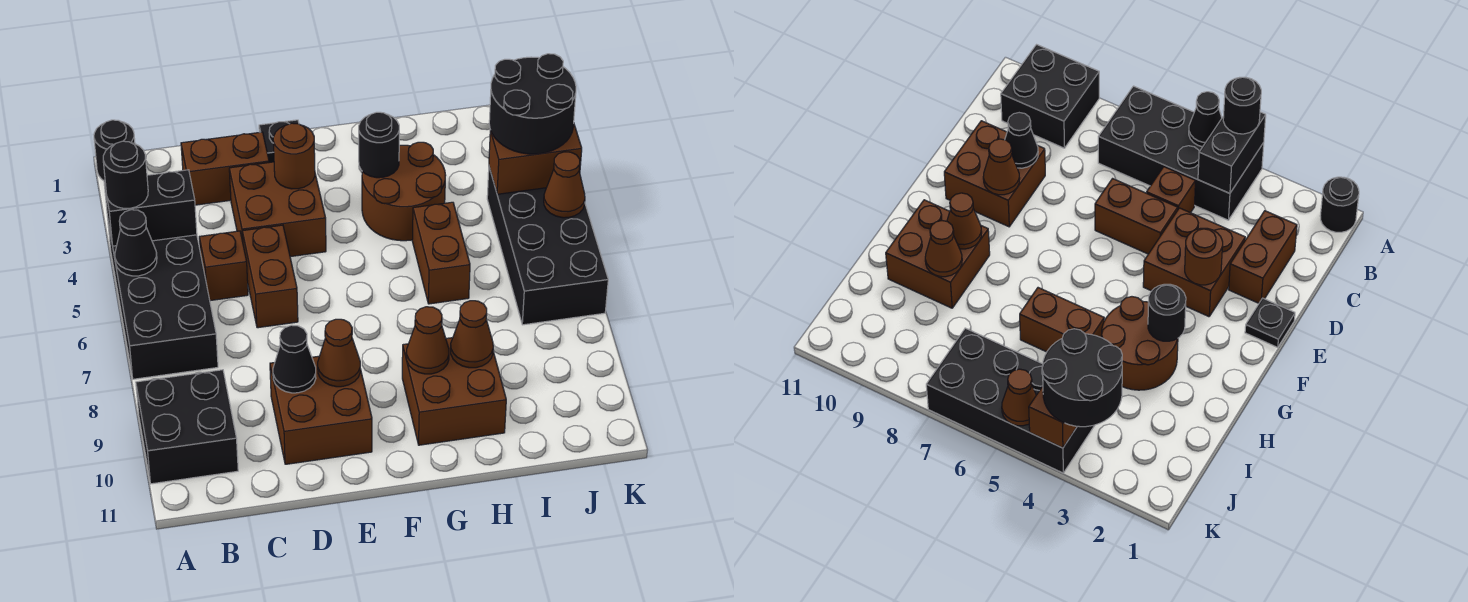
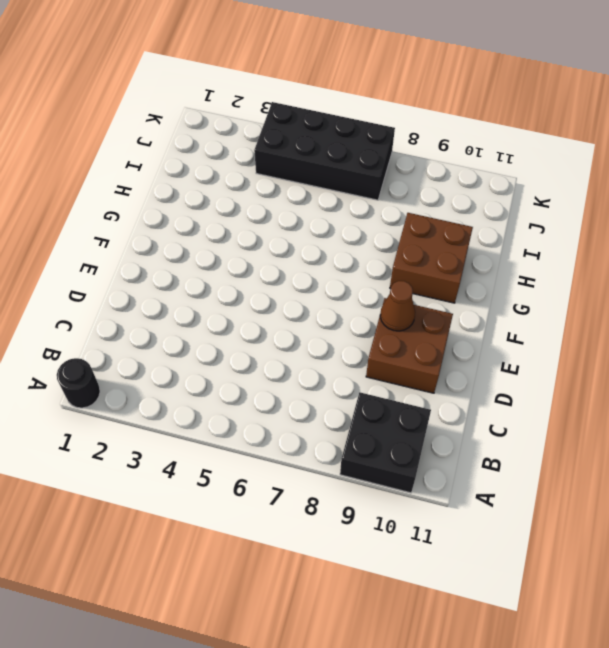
none -> black brick A4:B7 level 1
none -> brown brick C2:D2 level 1
none -> brown brick C5 level 1

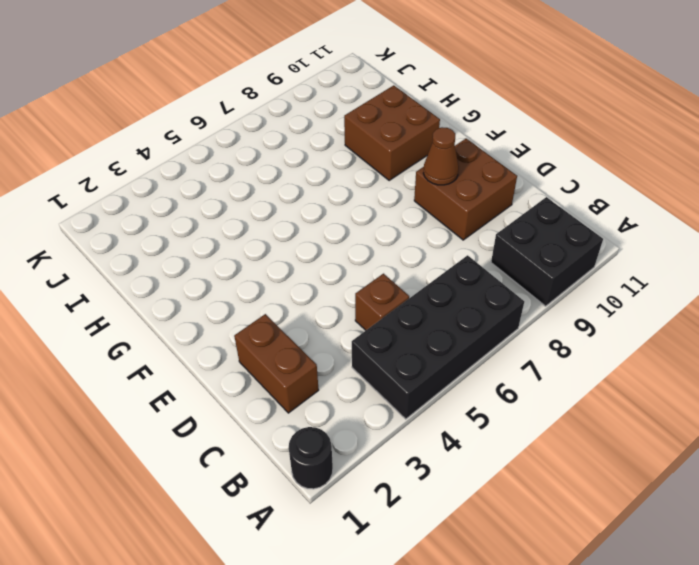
none -> brown brick D3:E4 level 1
none -> brown brick D5:D6 level 1
none -> black plate E1 level 1

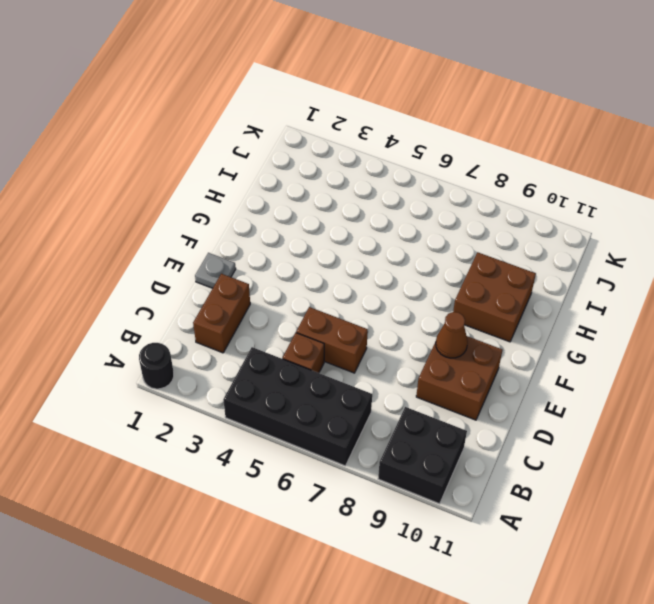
grey plate E1 level 1 -> black plate E1 level 1
none -> brown brick D3:E4 level 1
none -> brown round brick G3:H4 level 1
none -> brown brick H5:H6 level 1

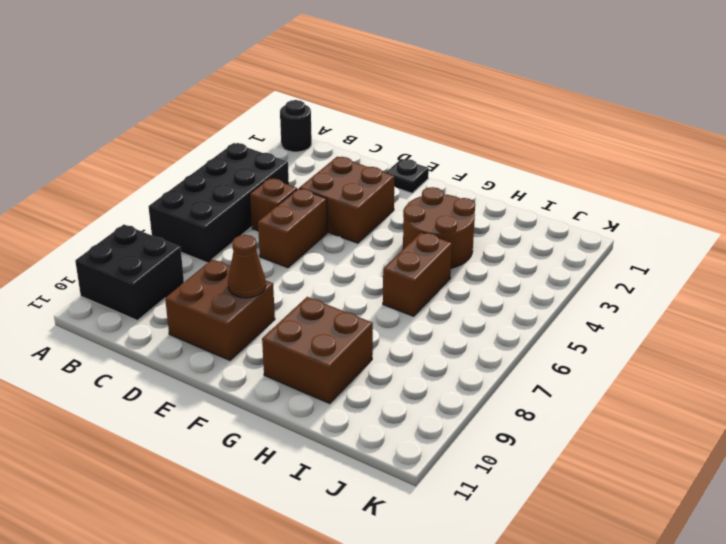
none -> brown brick C2:D2 level 1
none -> black brick J4:K7 level 1
none -> black brick A4:B4 level 2

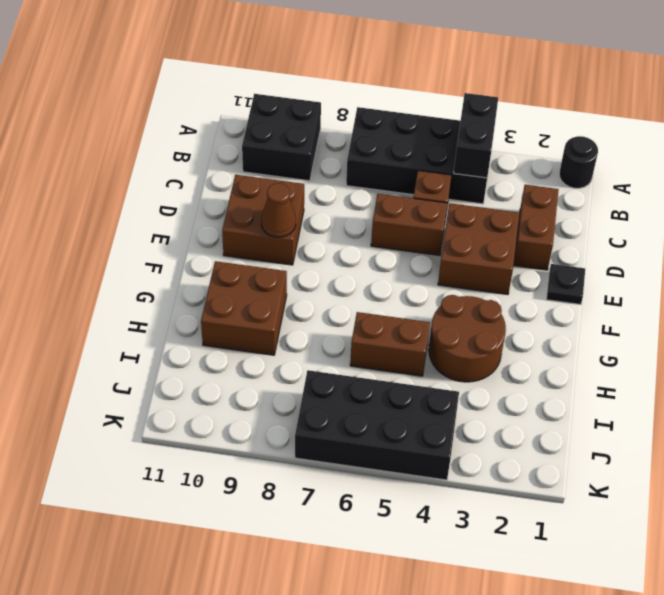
none -> black cone A5 level 2
none -> black cone D9 level 2
none -> brown round brick E3 level 2

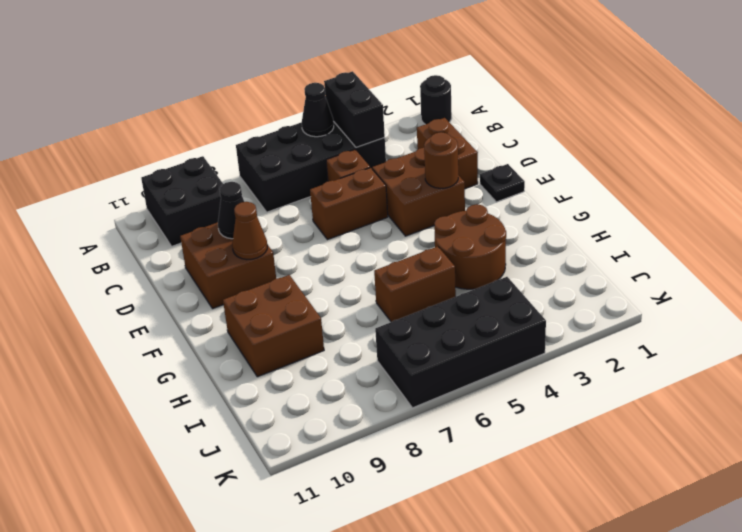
none -> black round brick G3 level 2
none -> brown cone G9 level 2
none -> brown cone H9 level 2

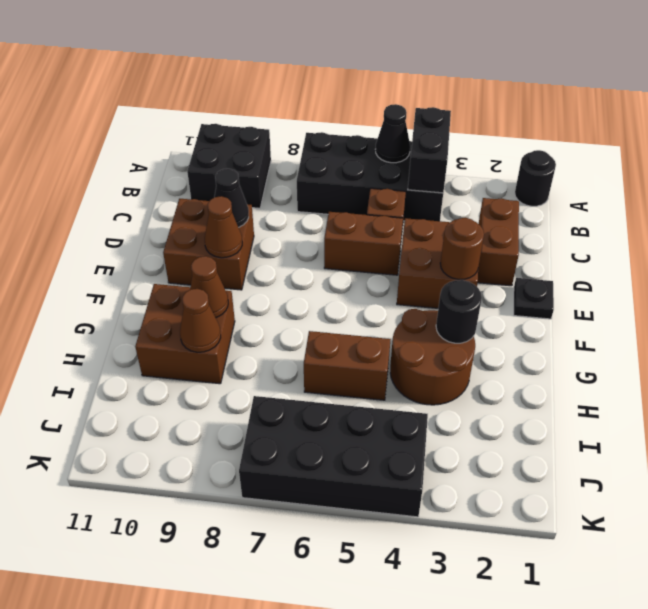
none -> brown brick J4:K4 level 2
none -> brown cone K5 level 2
none -> black round brick A4 level 3

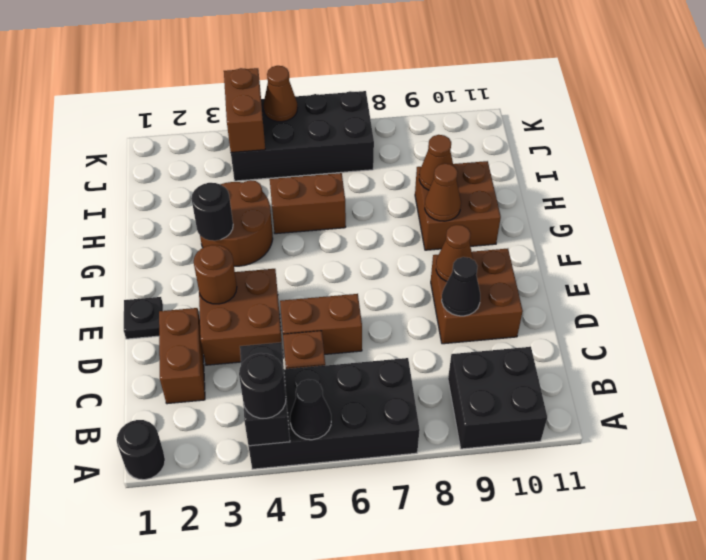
none -> black round brick J3:K4 level 3

